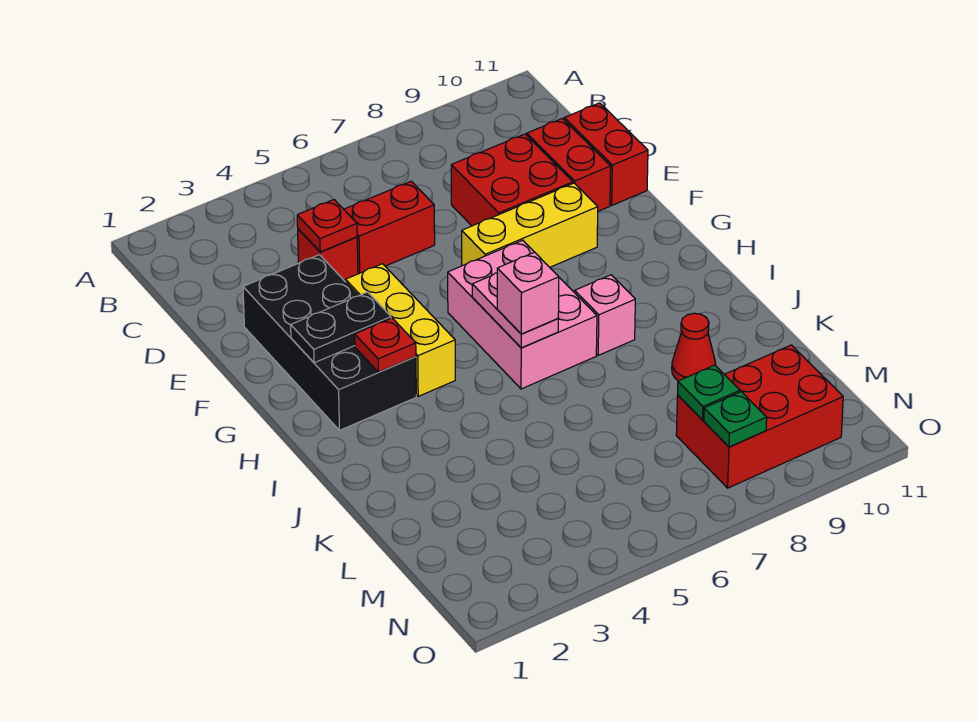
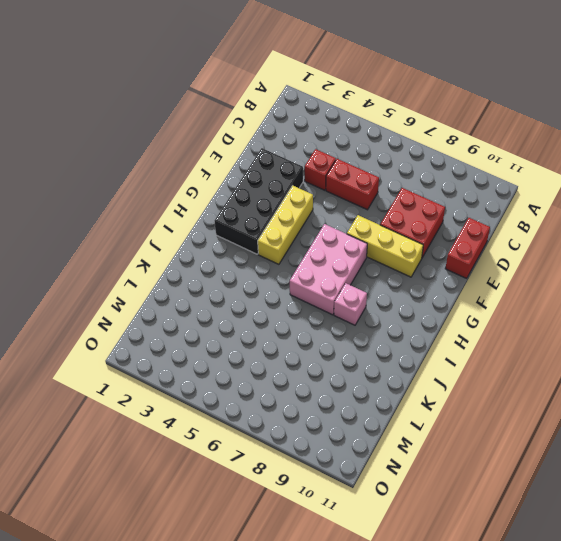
none -> red brick D10:E10 level 1
none -> red cone K9 level 1
none -> red brick M8:N10 level 1

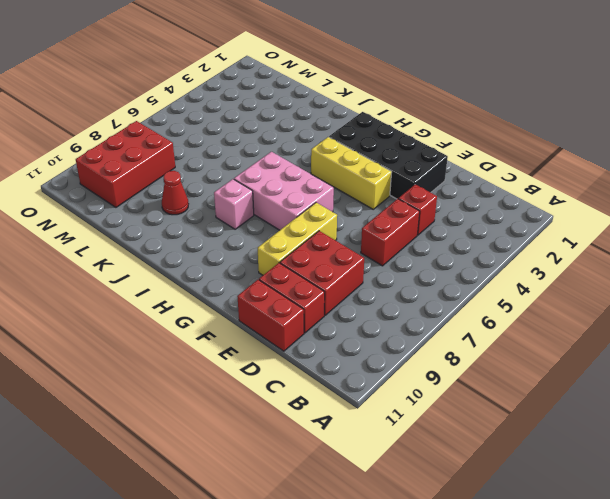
none -> red plate D4 level 2
none -> black plate G2:G3 level 2
none -> red plate H3 level 2

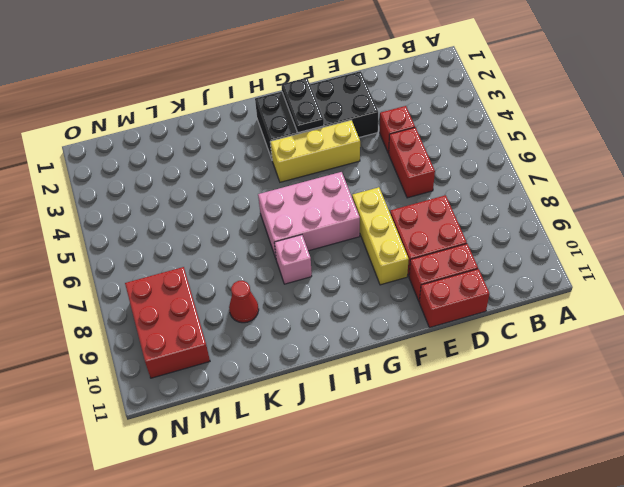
none -> red plate D4 level 2
none -> red plate H3 level 2
none -> pink plate H6:I6 level 2

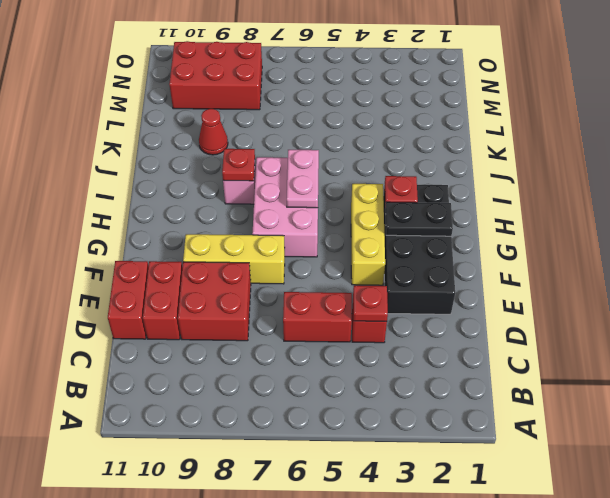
red plate I8 level 2 -> none
none -> green plate M8 level 2
none -> green plate N8 level 2
none -> pink brick I6 level 3

